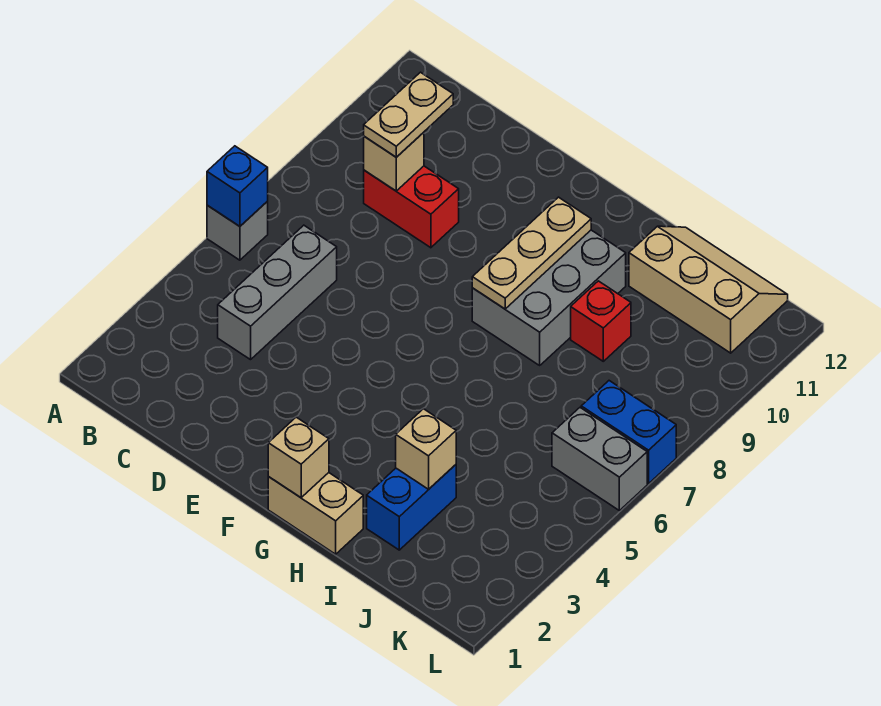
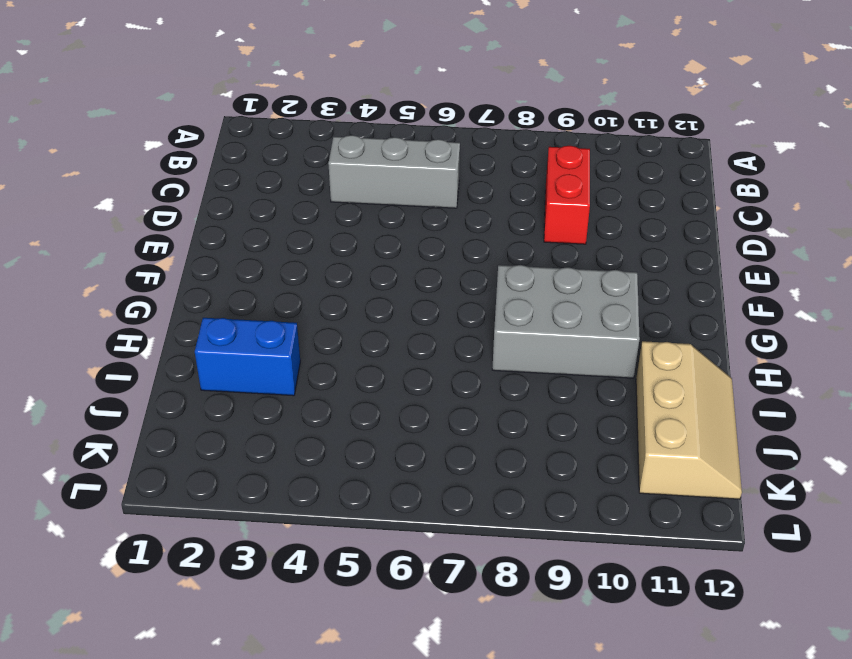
none -> grey brick A6 level 1
none -> tan brick G1:H1 level 1
none -> red brick I9 level 1

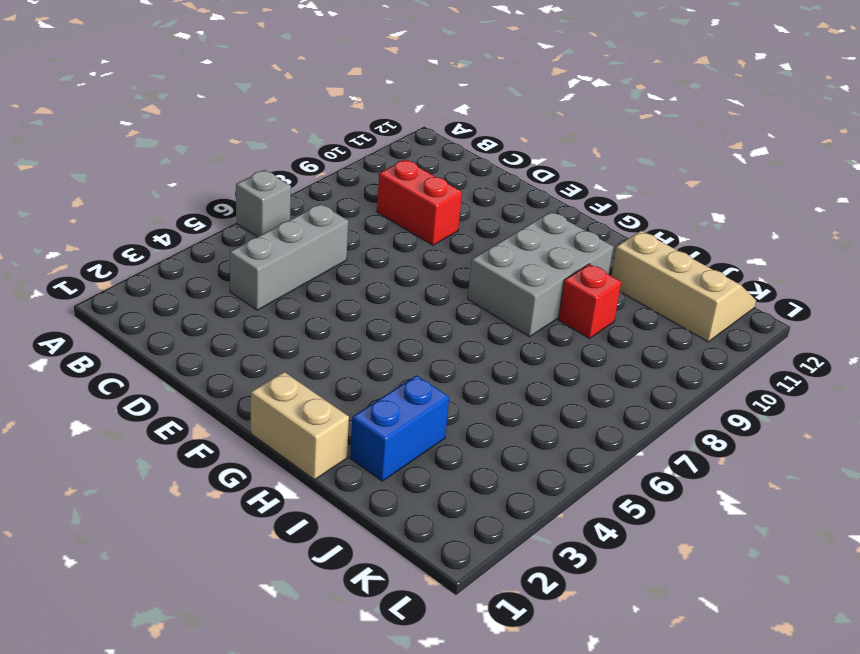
none -> grey brick K6:L6 level 1
none -> blue brick K7:L7 level 1
none -> blue brick A6 level 2

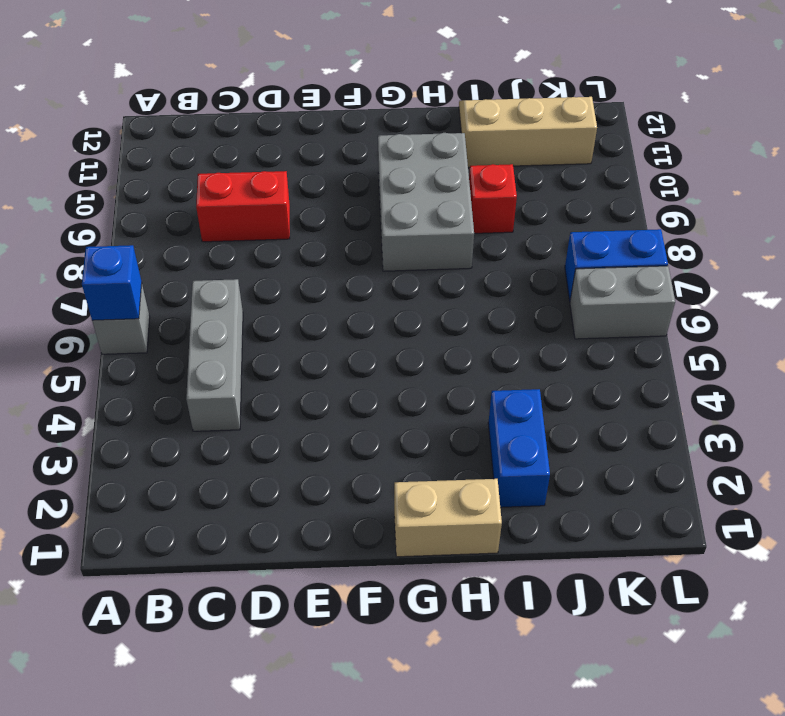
none -> tan brick C9 level 2
none -> tan brick G1 level 2
none -> tan plate G8:G10 level 2

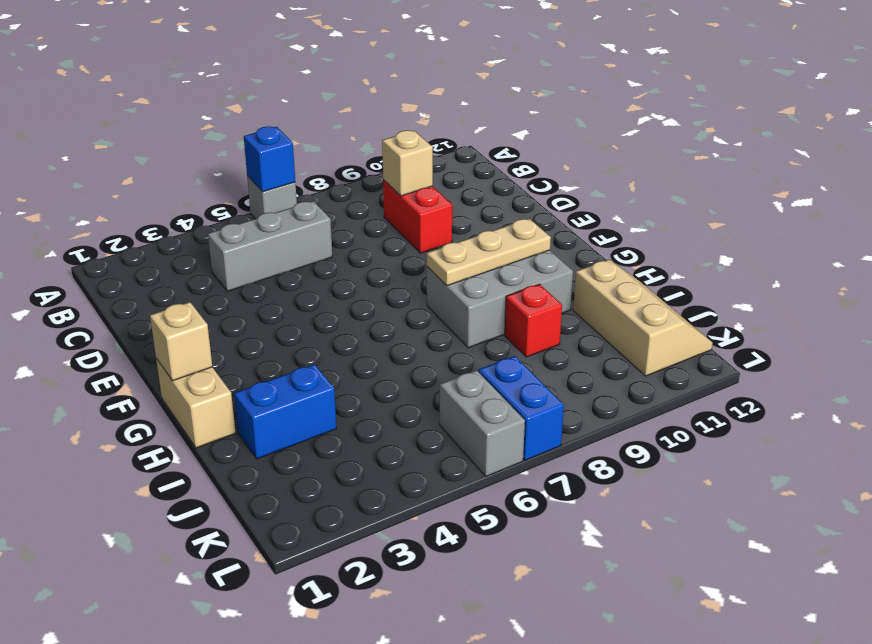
none -> tan brick I3 level 2
none -> tan plate C9:C10 level 3

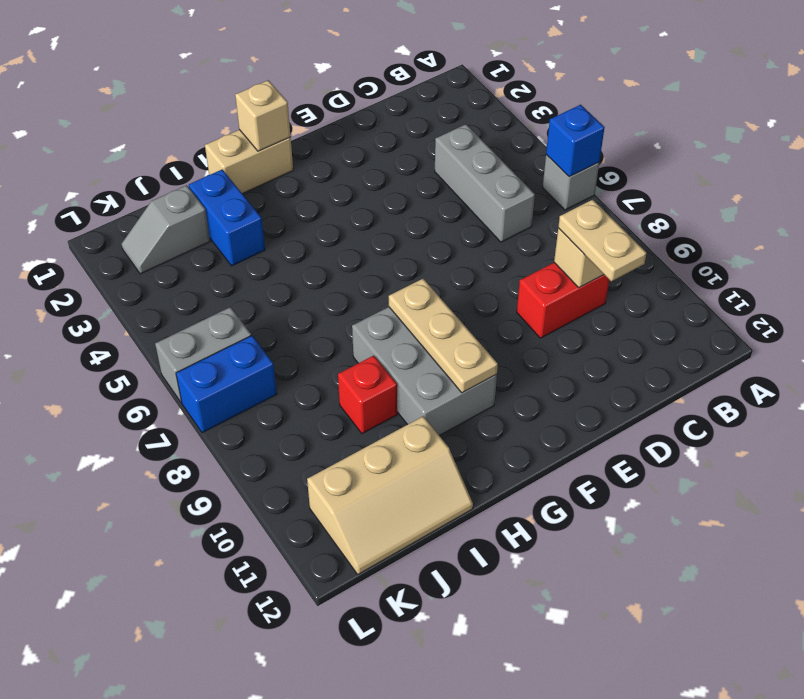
grey slope J2:K2 level 1 top J -> none
none -> tan brick I3 level 2

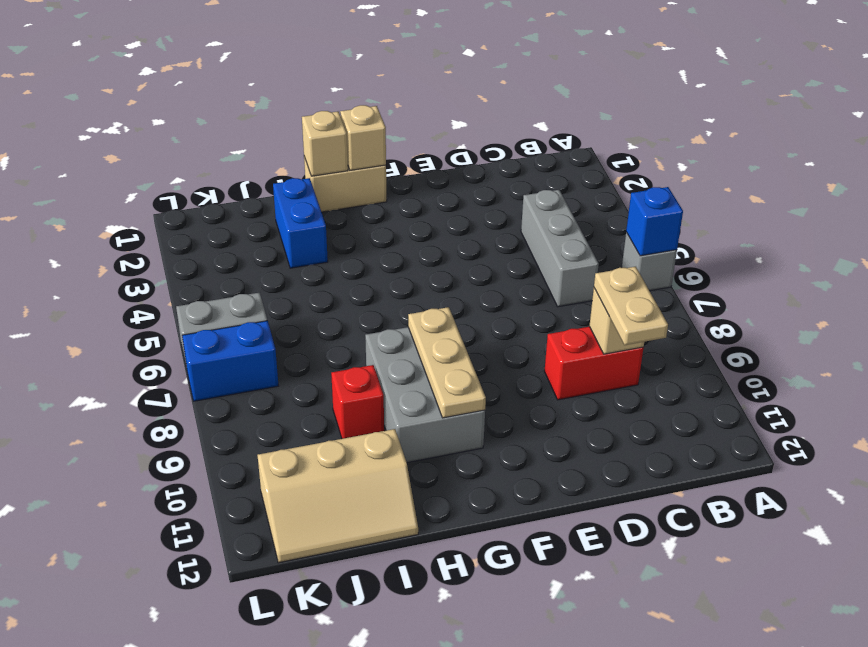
tan brick H1 level 2 -> tan brick I3 level 2

